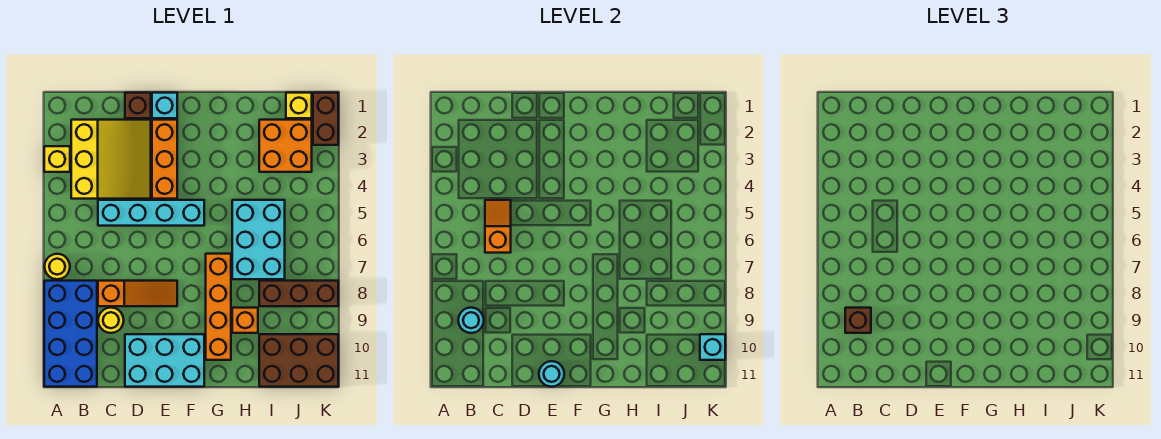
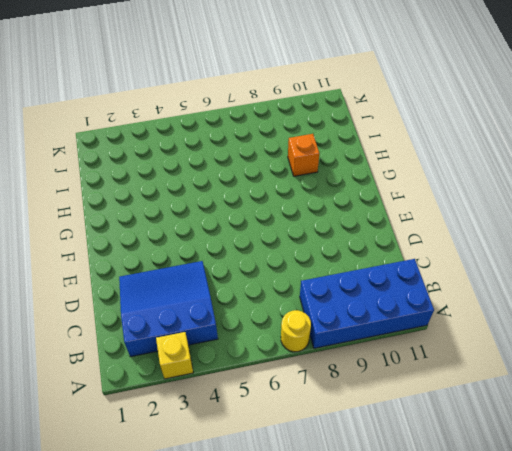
blue slope B2:D4 level 1 top B -> yellow slope B2:D4 level 1 top B
none -> cyan brick C5:F5 level 1
none -> orange slope C8:E8 level 1 top C
none -> yellow round brick C9 level 1

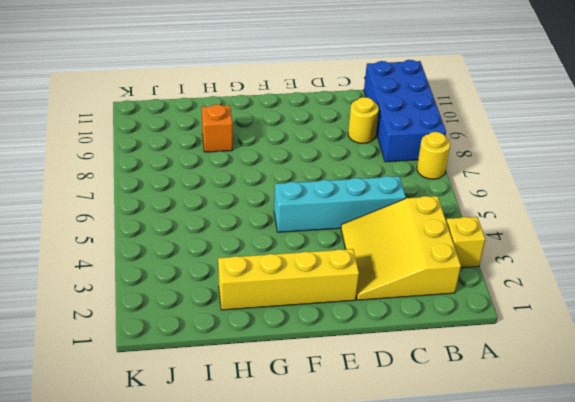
yellow brick E2:H2 level 1 -> orange brick E2:E4 level 1
none -> orange slope C8:E8 level 1 top C
none -> brown brick D1 level 1
none -> cyan brick D10:F11 level 1

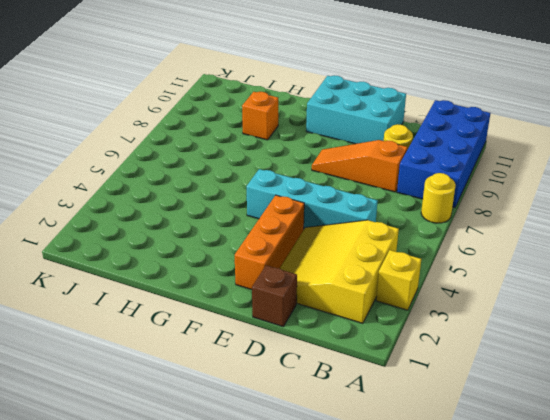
none -> cyan brick E1 level 1
none -> orange brick G7:G10 level 1
none -> cyan brick H5:I7 level 1

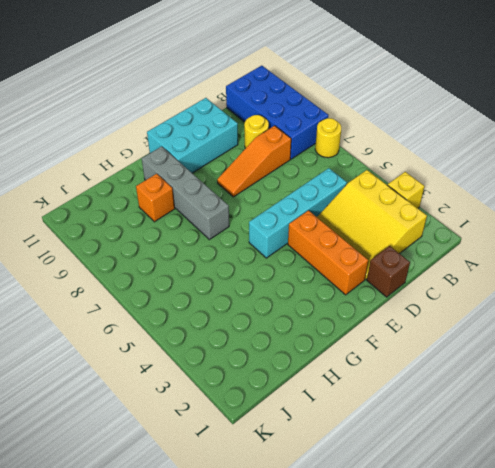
grey brick G7:G10 level 1 -> orange brick G7:G10 level 1
none -> cyan brick E1 level 1
none -> cyan brick H5:I7 level 1
none -> orange brick I2:J3 level 1

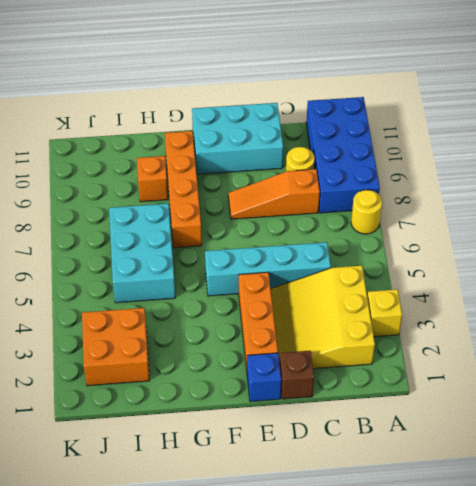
blue brick E1 level 1 -> cyan brick E1 level 1
none -> brown brick I8:K8 level 1
none -> brown brick I10:K11 level 1
none -> yellow brick J1 level 1

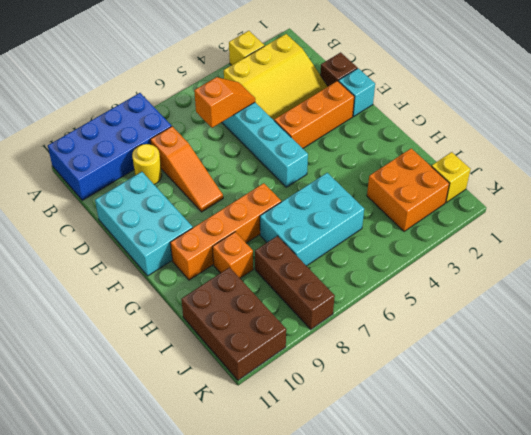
none -> yellow round brick A7 level 1
none -> brown brick K1:K2 level 1
none -> cyan round brick B9 level 2

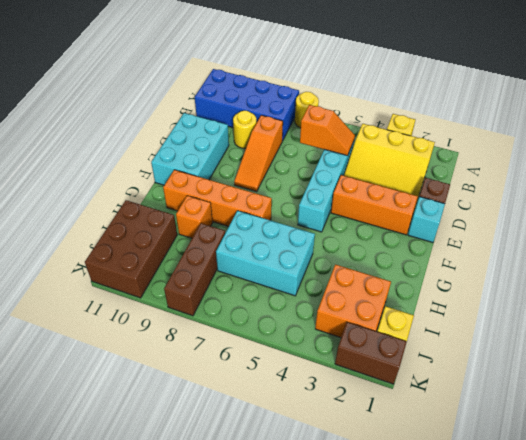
none -> cyan round brick B9 level 2
none -> cyan round brick E11 level 2
none -> cyan brick K10 level 2

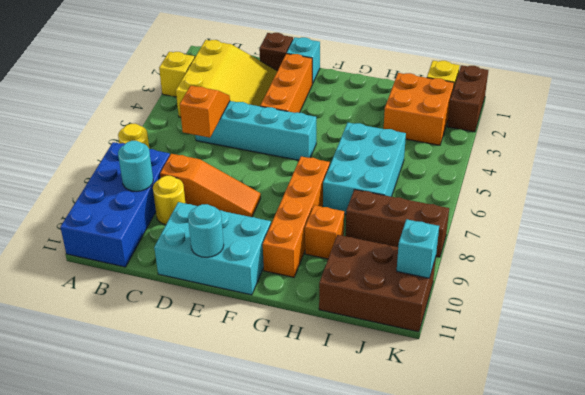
none -> brown brick B9 level 3

